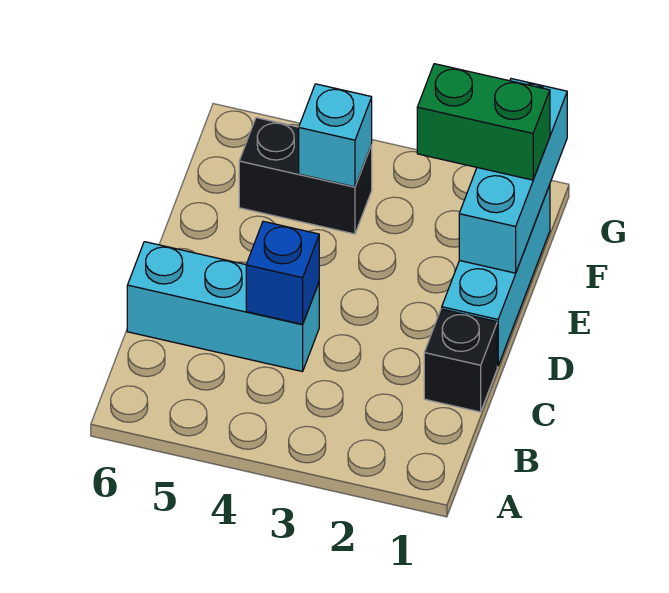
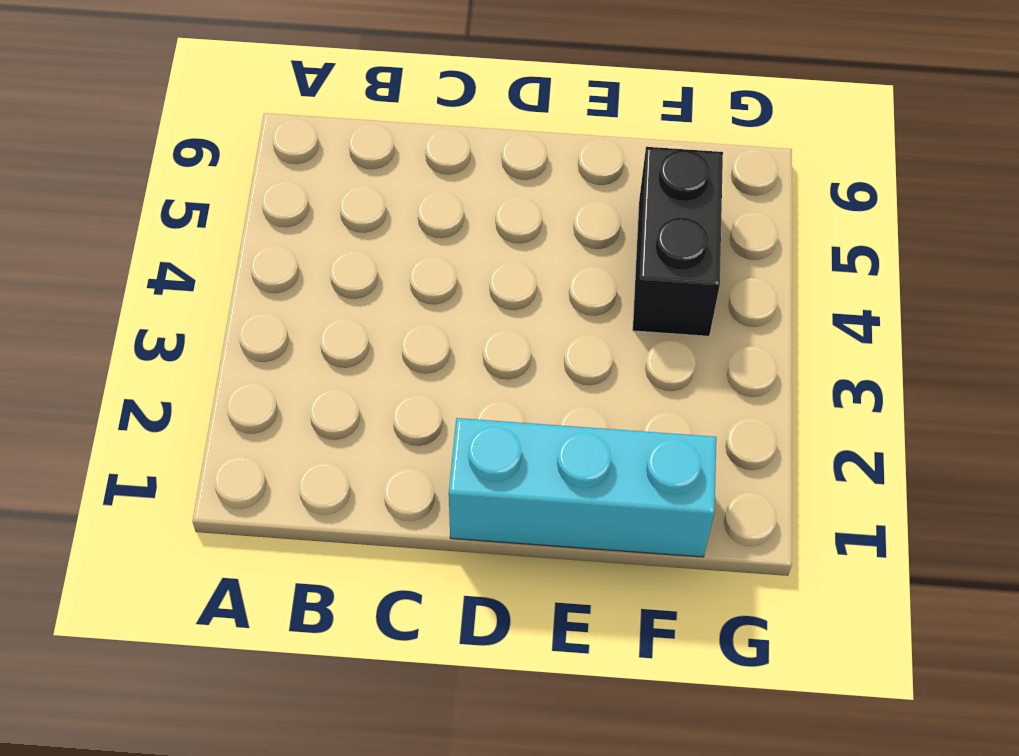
none -> black brick C1 level 1
none -> cyan brick C4:C6 level 1

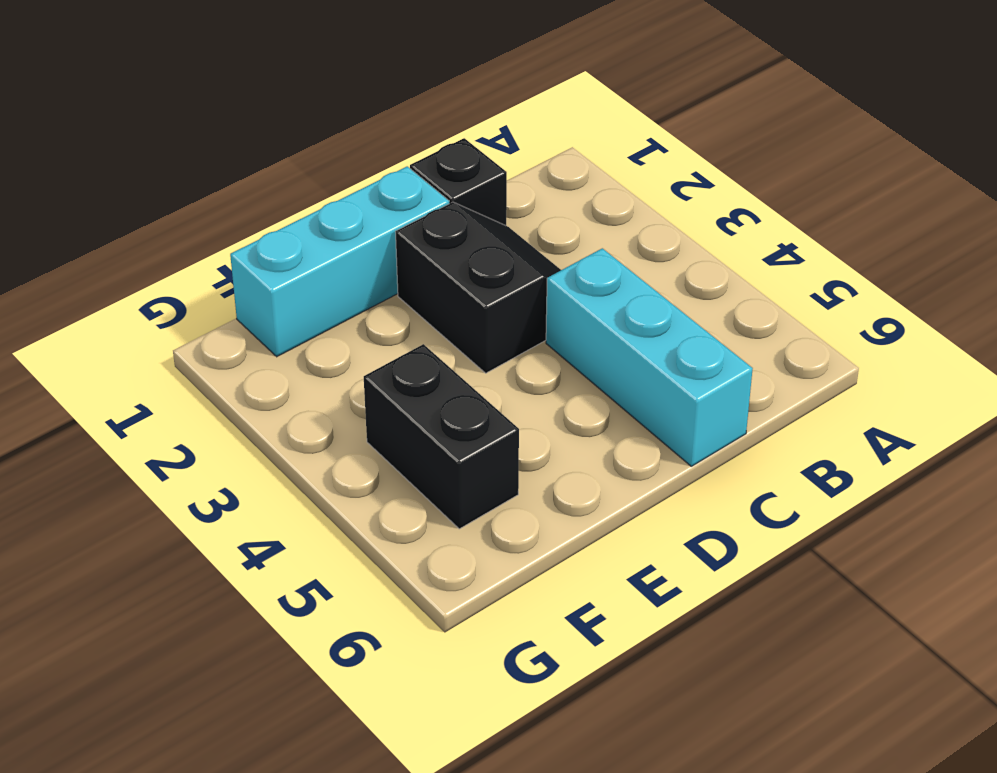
black slope C2:D3 level 1 top D -> none
none -> blue brick C4 level 2
none -> cyan brick E1:G1 level 2

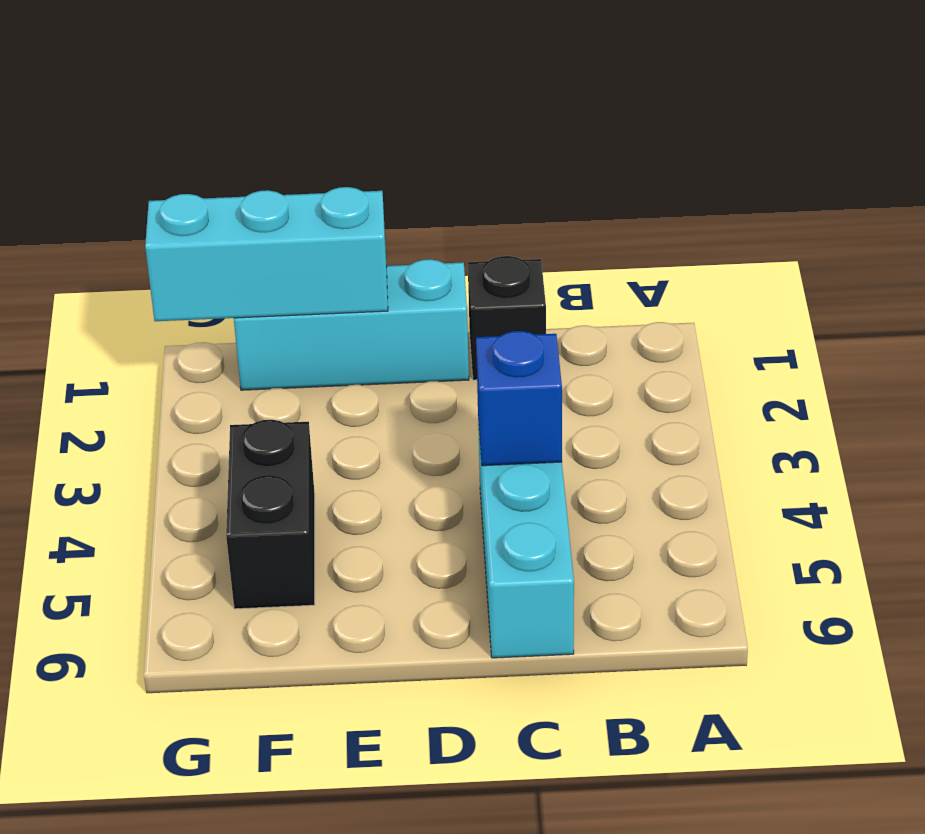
none -> cyan brick F4 level 2
none -> green brick F1:F2 level 3

